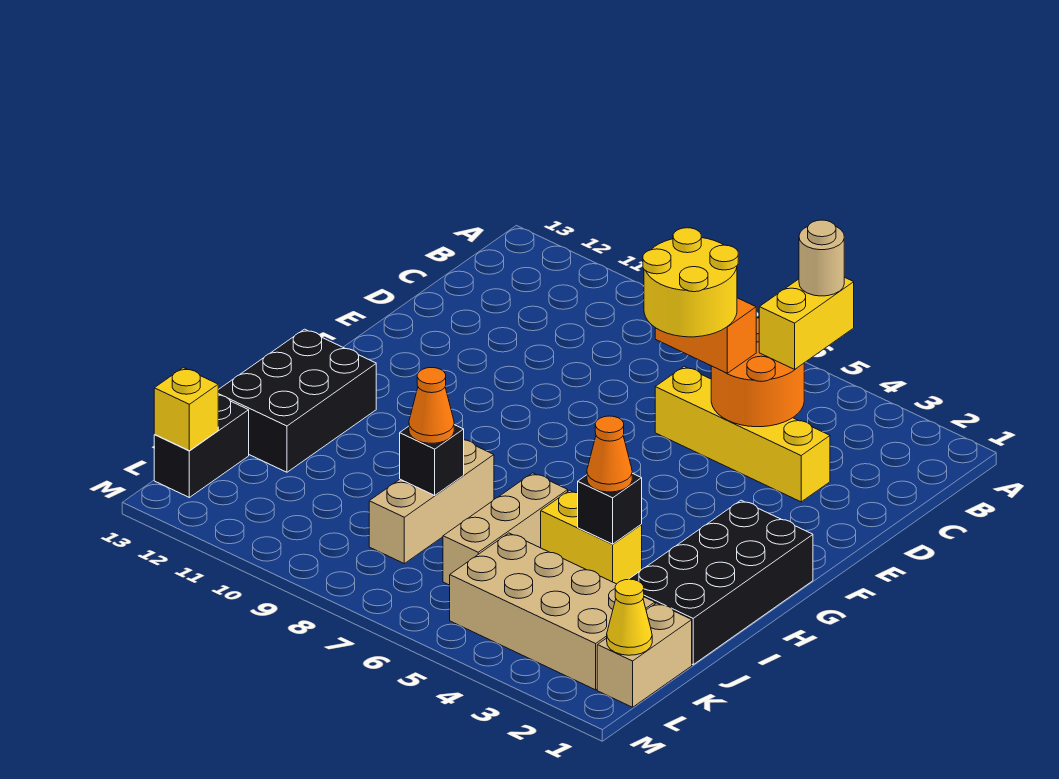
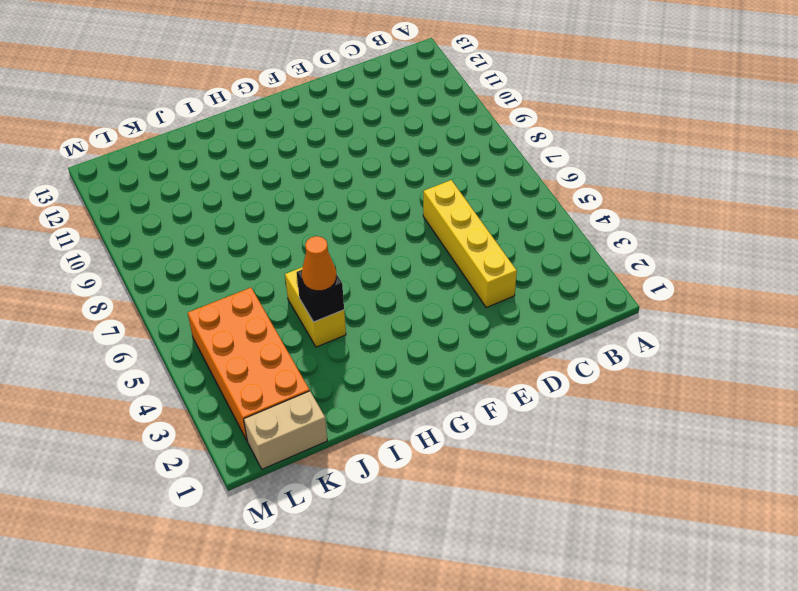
orange brick K2:L5 level 1 -> tan brick K2:L5 level 1
none -> black brick G1:J2 level 1
none -> black brick H12:J13 level 1
none -> tan brick I6:K6 level 1

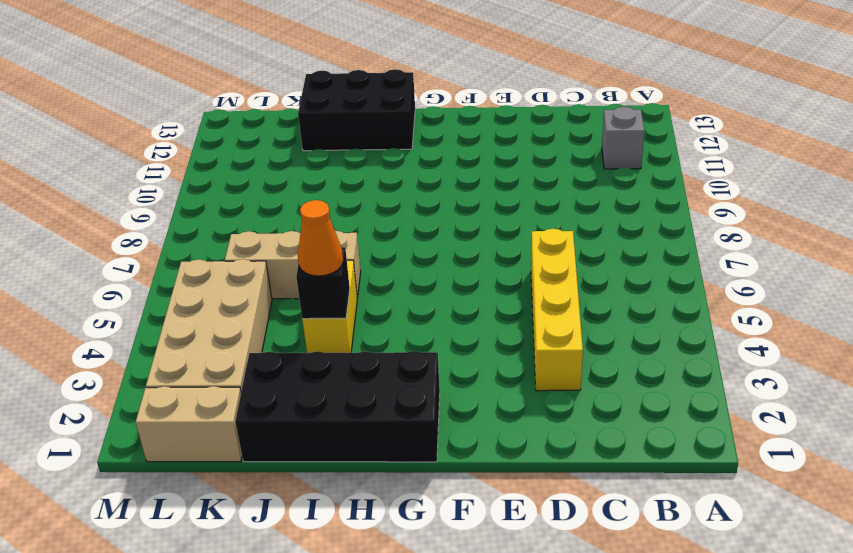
grey brick B11 level 1 -> none
none -> tan brick I8:K8 level 1
none -> black brick K13:L13 level 1
none -> orange round brick C4:D5 level 2

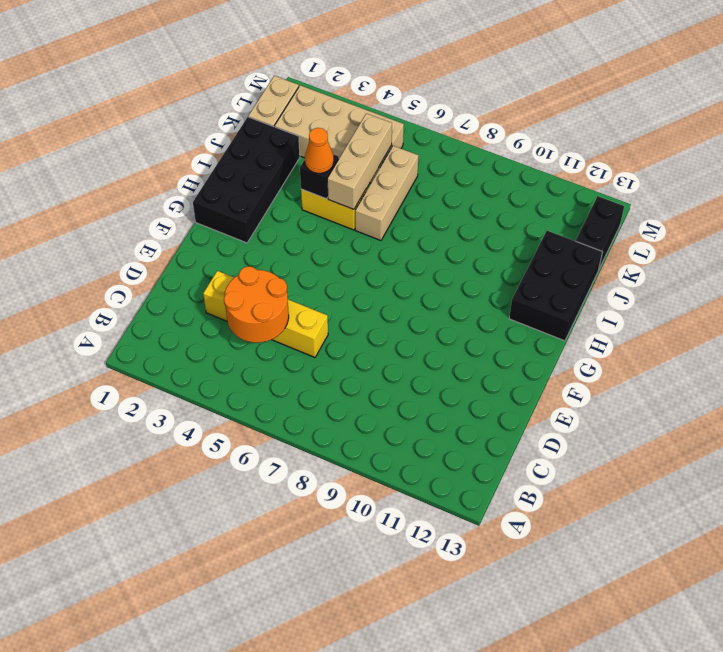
tan brick I5:K5 level 2 -> tan brick I8:K8 level 1
none -> black brick J8 level 2
none -> yellow cone L1 level 2
none -> yellow brick L13 level 2

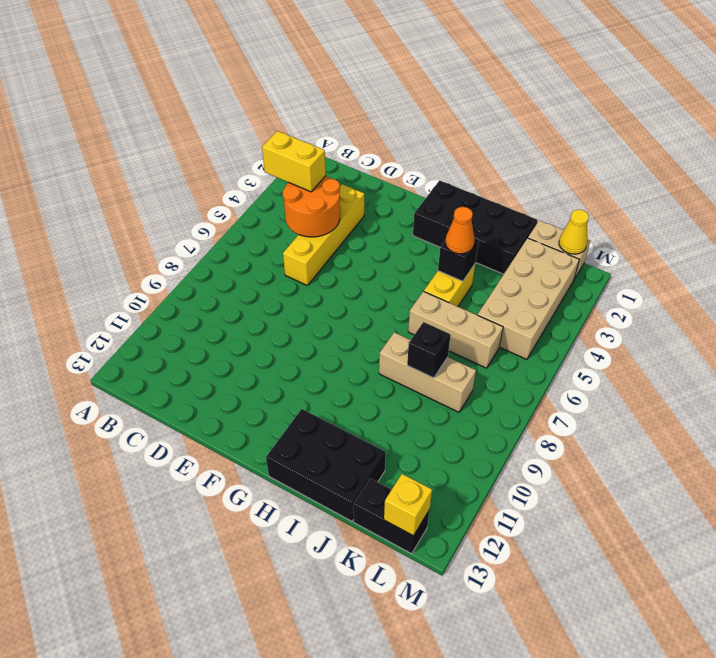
none -> orange brick D5:D6 level 3
none -> orange cone J8 level 3
none -> tan round brick B4 level 4

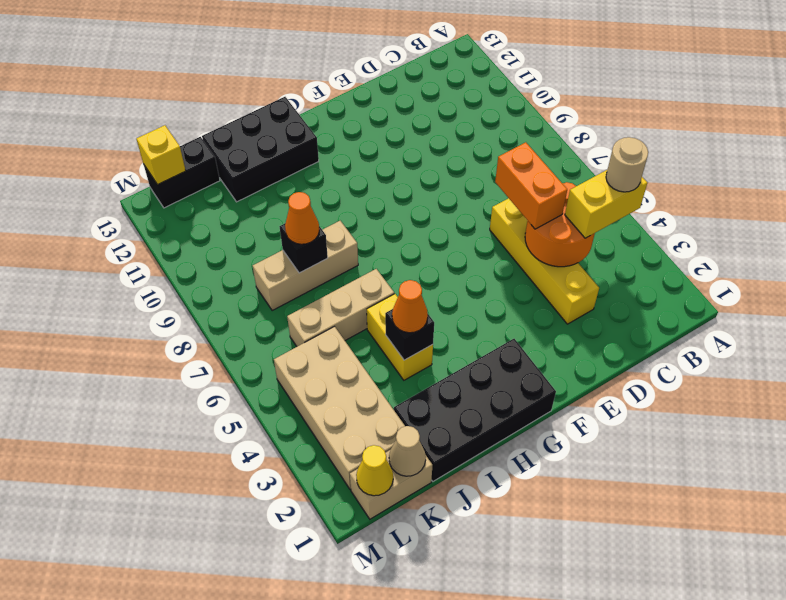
tan cone K1 level 2 -> none
none -> yellow round brick D5:E6 level 4

